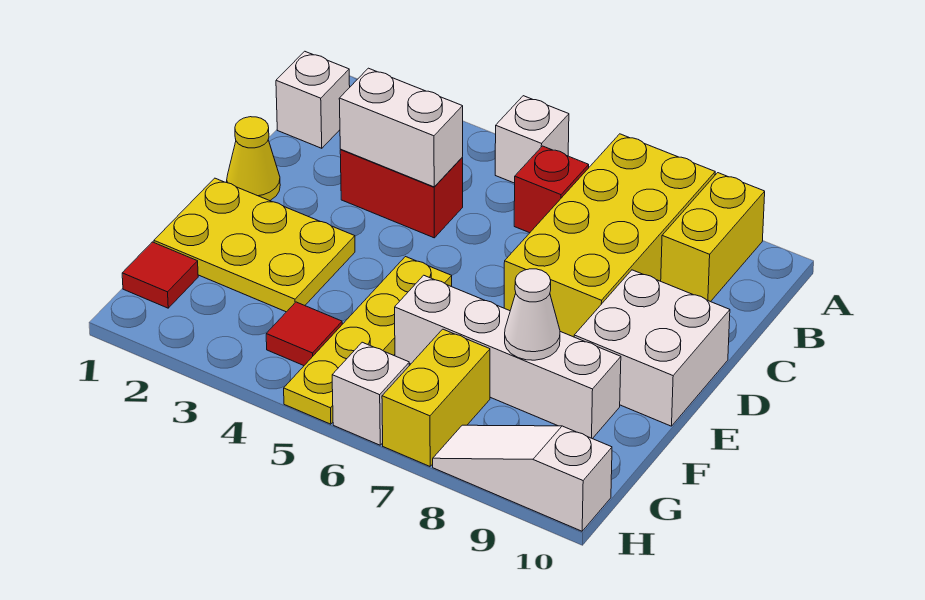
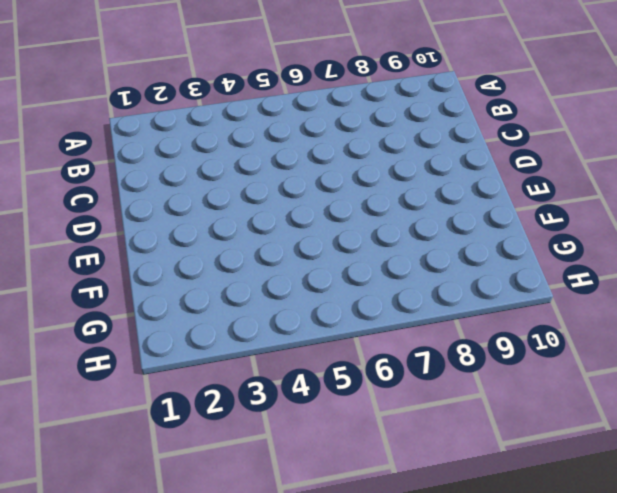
none -> white brick A5 level 1
none -> yellow brick A7:D8 level 1
none -> yellow brick A9:B9 level 1

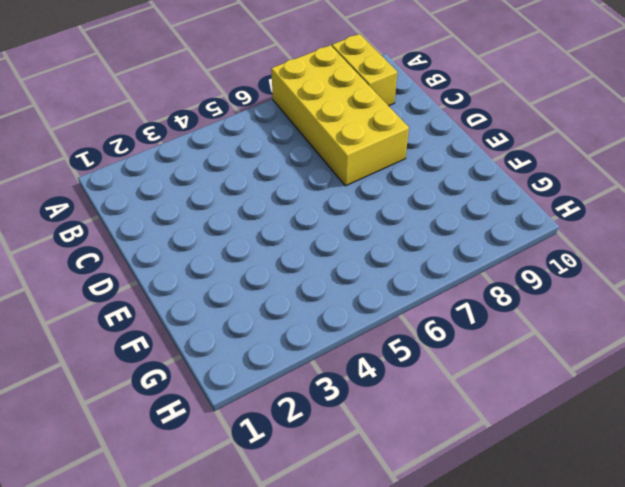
none -> white brick A5 level 1
none -> white brick B1 level 1
none -> red brick B6 level 1

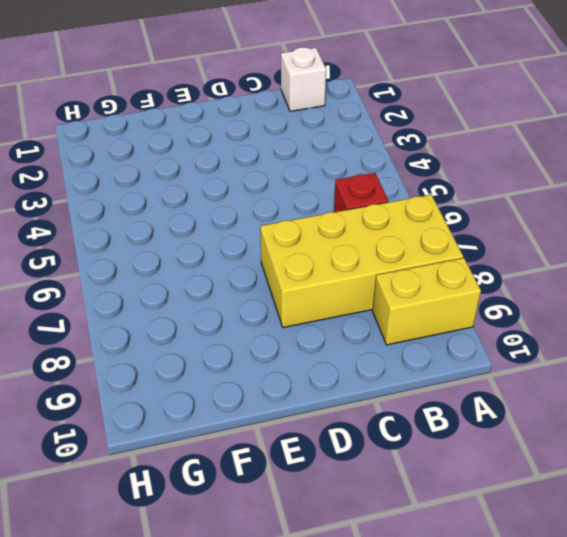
none -> white brick A5 level 1
none -> red brick C3:C4 level 1
none -> yellow cone D1 level 1

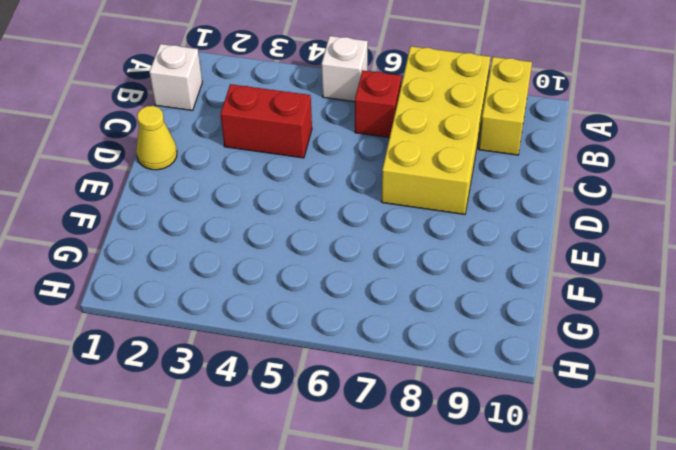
none -> white brick D9:E10 level 1
none -> yellow plate E1:F3 level 1
none -> yellow plate E5:H5 level 1

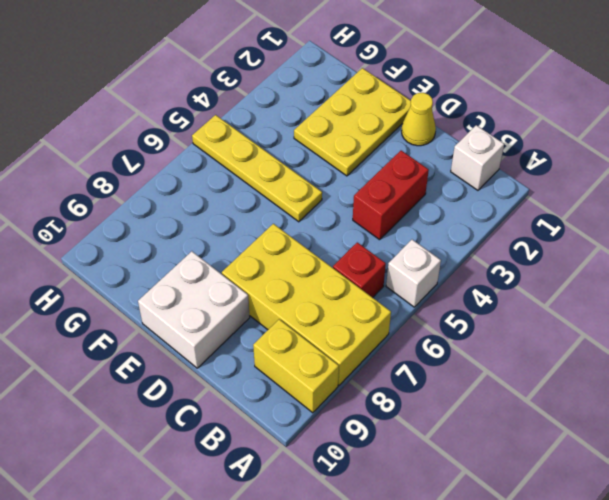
none -> white brick F6:F9 level 1
none -> red tile G1 level 1
none -> red tile G4 level 1

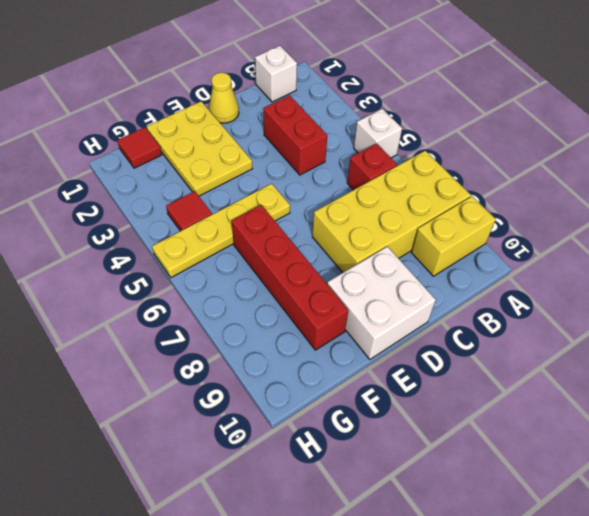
red brick F6:F9 level 1 -> white brick F6:F9 level 1
none -> yellow brick G7:H7 level 1
none -> white brick H6 level 1
none -> white slope H8:H10 level 1 top 10

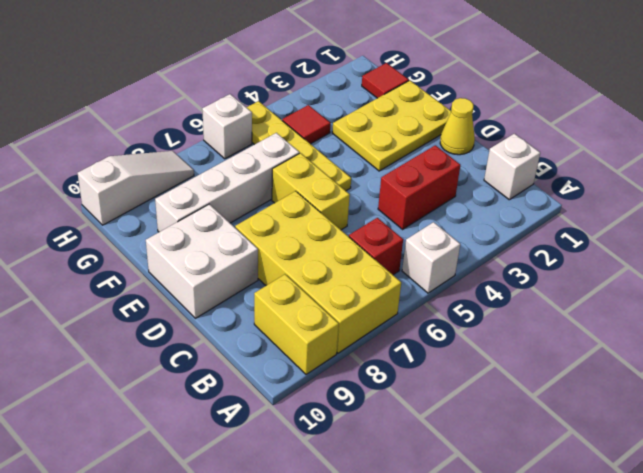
yellow brick D6:E6 level 1 -> yellow brick G7:H7 level 1
none -> white brick C3:C4 level 2
none -> white cone F8 level 2

